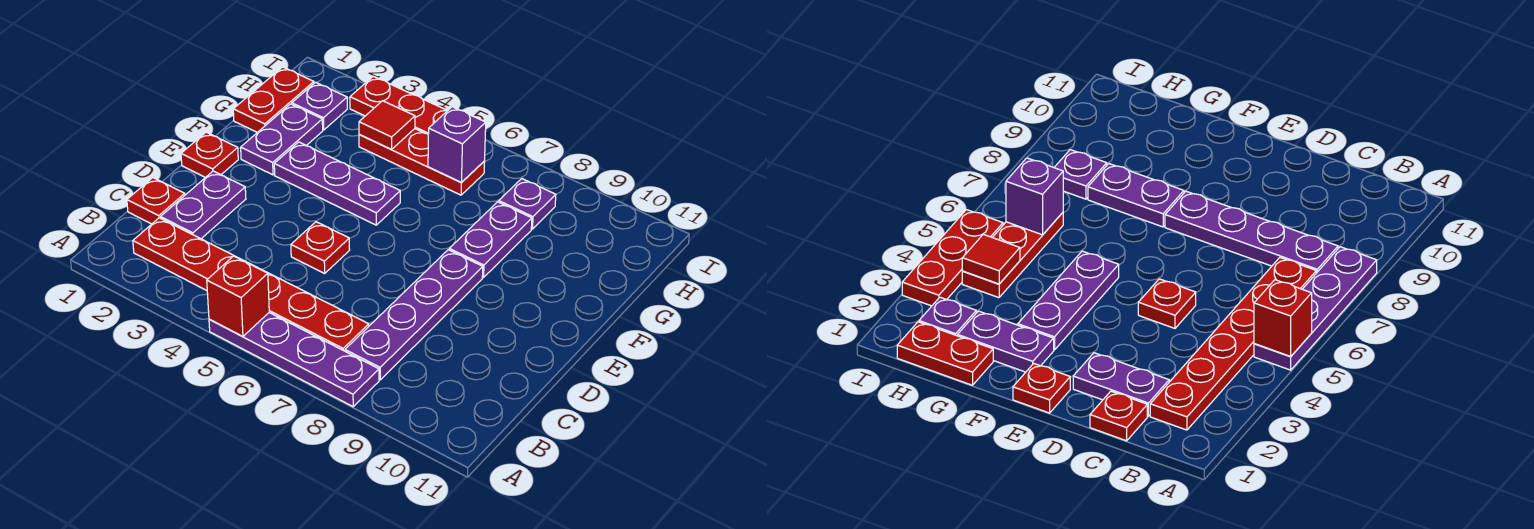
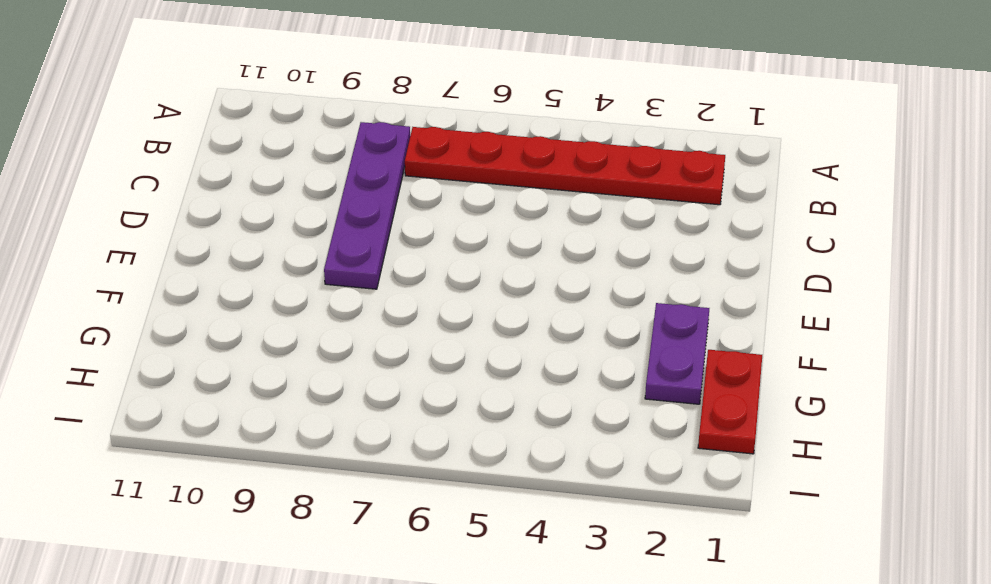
none -> purple plate A5:A8 level 1
none -> red plate C1 level 1
none -> purple plate C2:D2 level 1

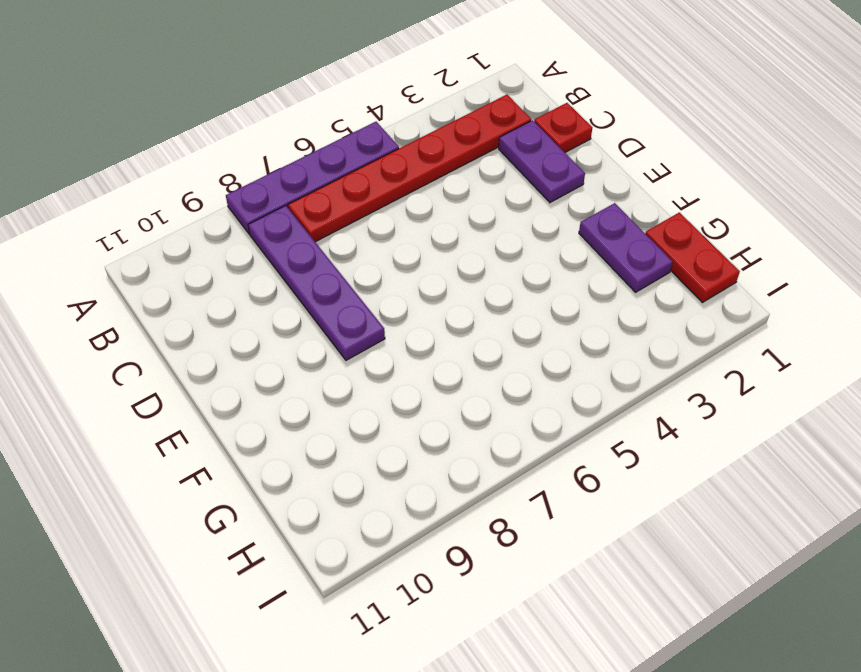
none -> red plate D5 level 1
none -> red plate E1 level 1
none -> purple plate F3:F5 level 1

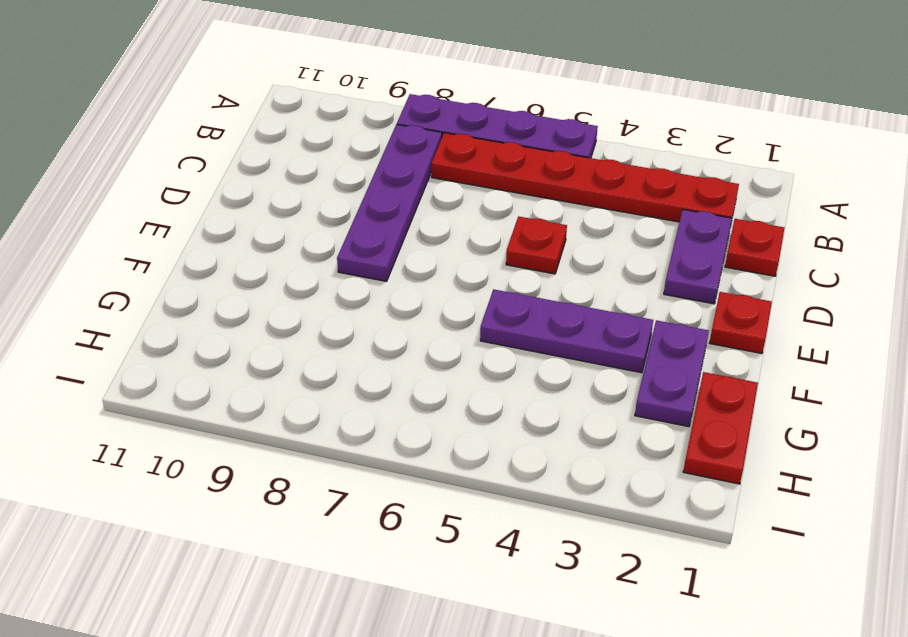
none -> purple plate F8:G8 level 1
none -> purple plate H2 level 1
none -> red plate H4:H6 level 1

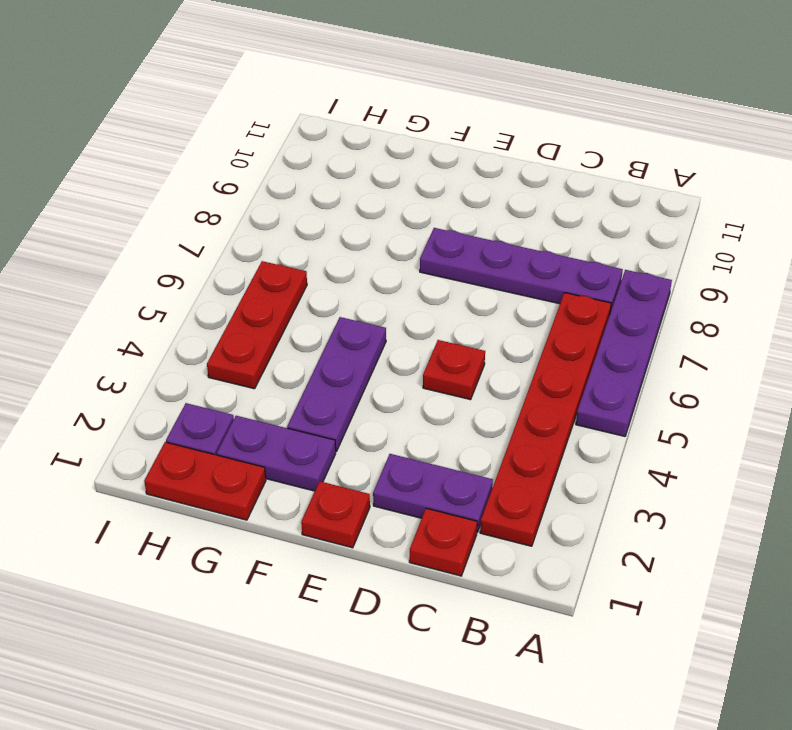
none -> purple plate F8:G8 level 1
none -> purple plate H8 level 1
none -> red plate I3:I5 level 1

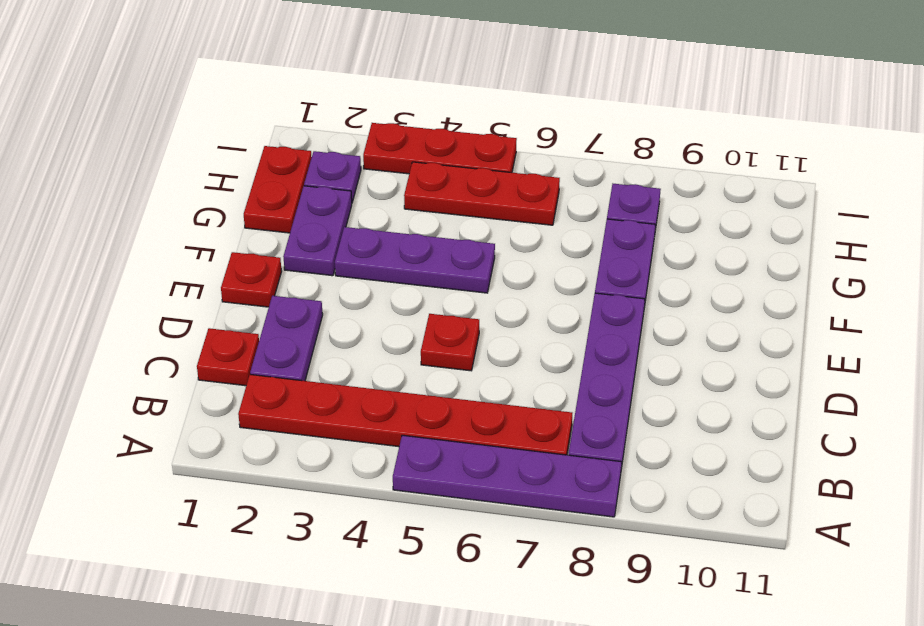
none -> red brick A5 level 2
none -> red tile H4 level 2
none -> purple brick H6 level 2

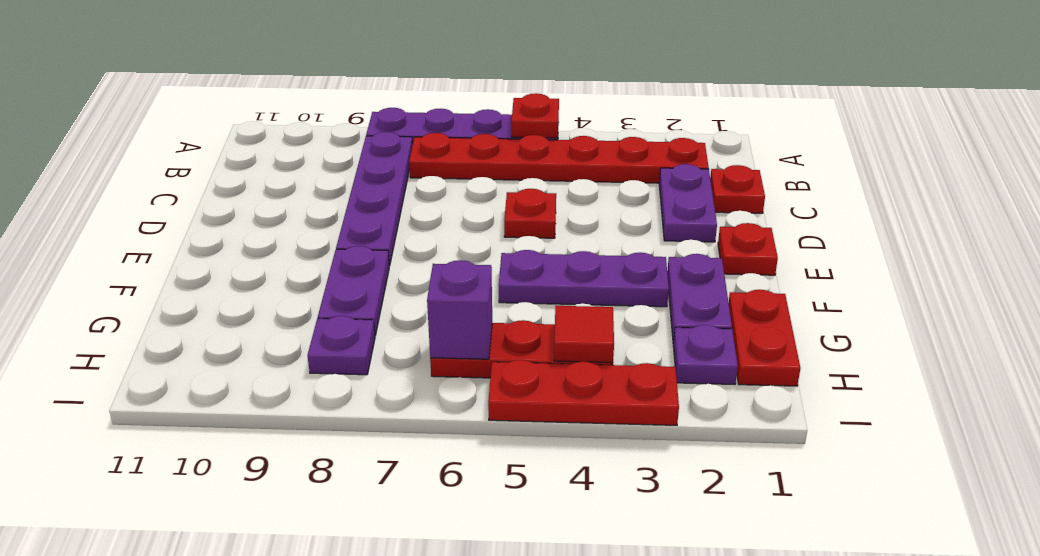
red plate A5 level 2 -> red brick A5 level 2

